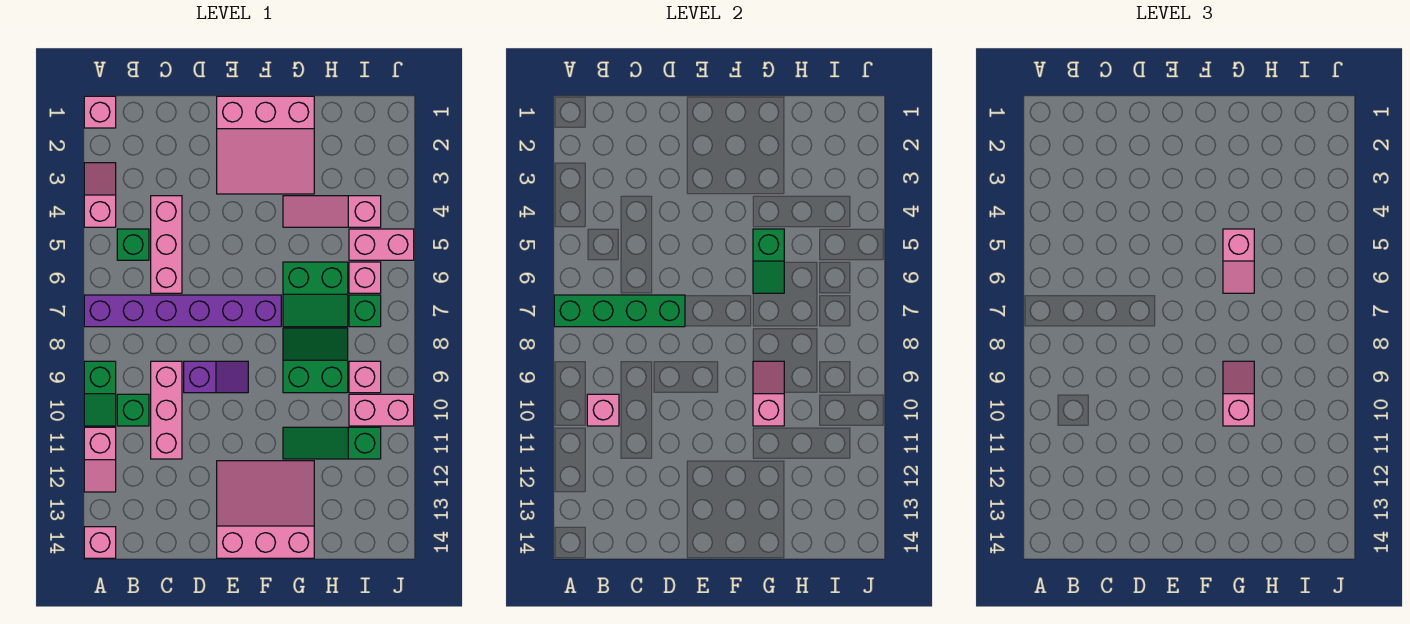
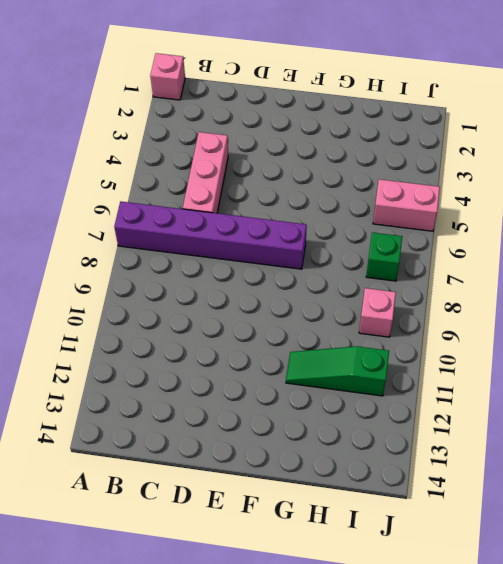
none -> pink slope A3:A4 level 1 top 4
none -> green slope A9:A10 level 1 top 9
none -> pink slope A11:A12 level 1 top 11

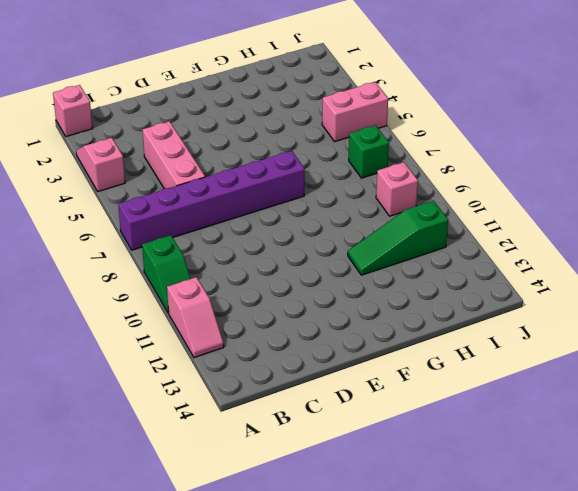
none -> pink brick A14 level 1
none -> green brick B5 level 1
none -> green brick B10 level 1

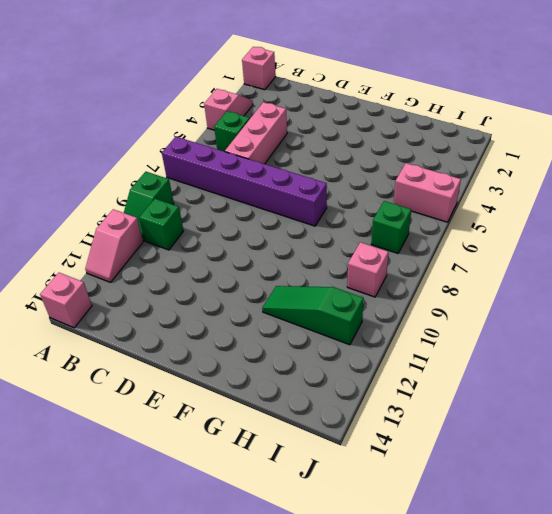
none -> pink brick C9:C11 level 1
none -> purple slope D9:E9 level 1 top D
none -> pink slope E1:G3 level 1 top 1

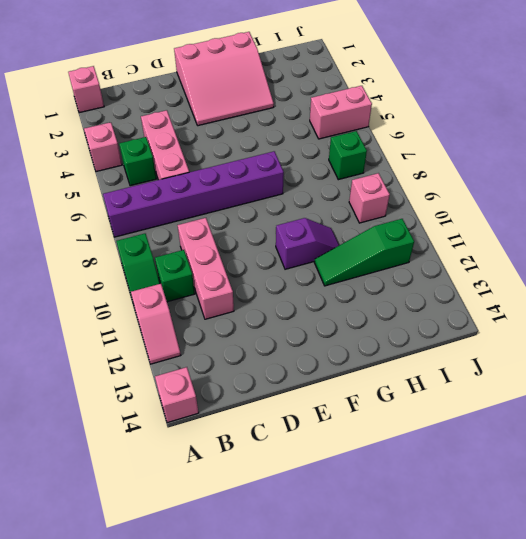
purple slope F10:G10 level 1 top F -> purple slope D9:E9 level 1 top D
none -> pink slope E12:G14 level 1 top 14
none -> pink slope G4:I4 level 1 top I
none -> green slope G6:H7 level 1 top 6

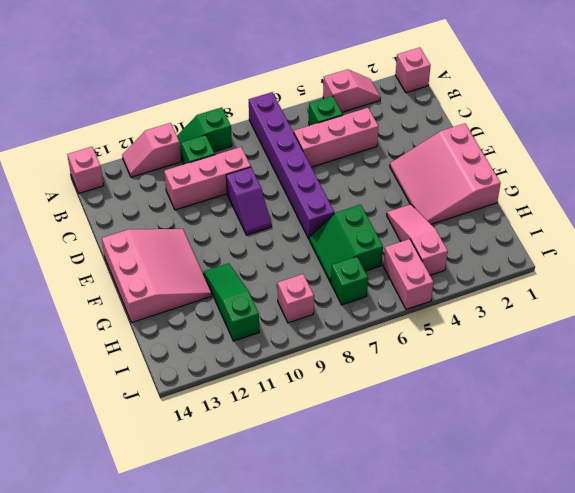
none -> green slope G8:H9 level 1 top 9
none -> pink brick I6 level 1
none -> pink brick I10:J10 level 1

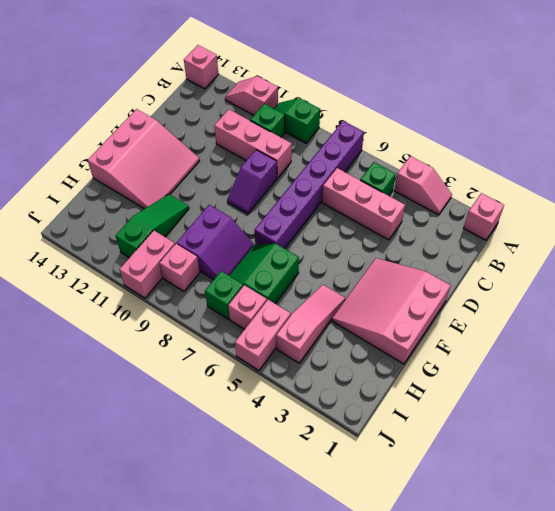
purple slope G8:H9 level 1 top 9 -> green slope G8:H9 level 1 top 9
none -> green brick A7:D7 level 2
none -> pink brick B10 level 2
none -> green slope G5:G6 level 2 top 5

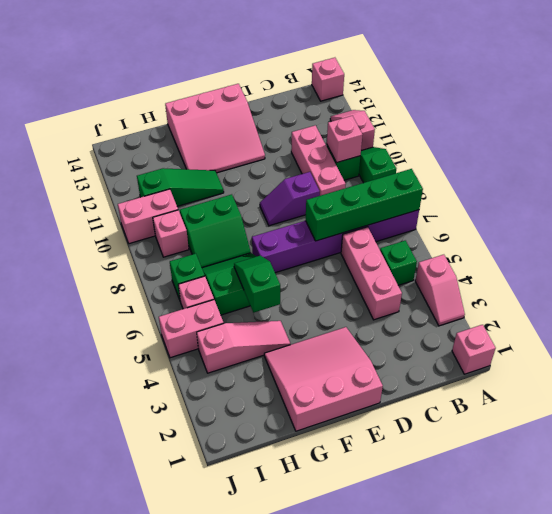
none -> pink slope G9:G10 level 2 top 10
none -> pink slope G5:G6 level 3 top 5
none -> pink slope G9:G10 level 3 top 10

